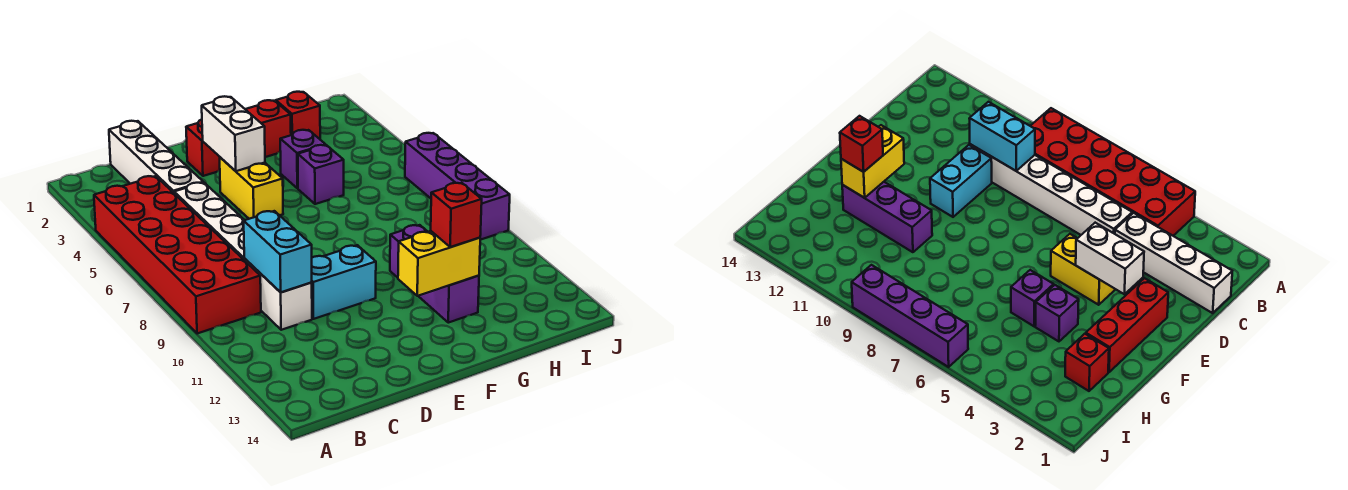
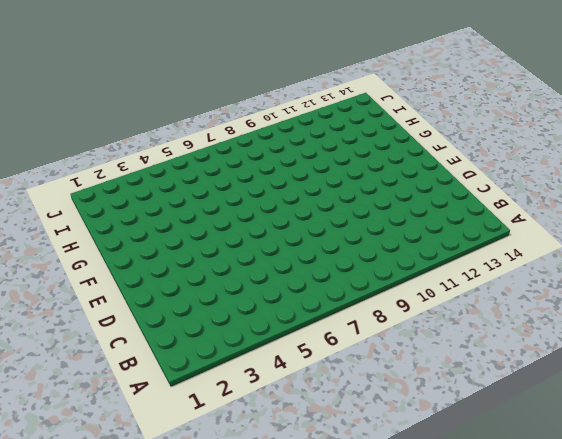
none -> red brick A4:B9 level 1
none -> white brick C1:C4 level 1
none -> white brick C5:C10 level 1

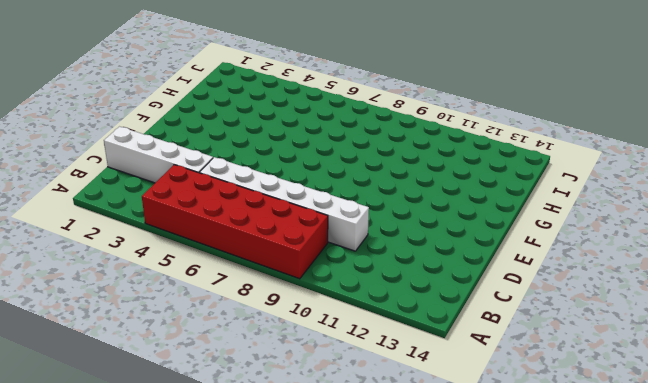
none -> cyan brick D10:E10 level 1
none -> red brick E2:G2 level 1
none -> yellow brick E4:E5 level 1

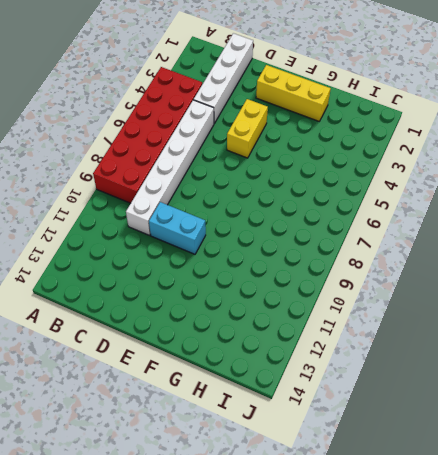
yellow brick E2:G2 level 1 -> red brick E2:G2 level 1
none -> purple brick G4 level 1
none -> purple brick G5 level 1
none -> purple brick G10:G12 level 1

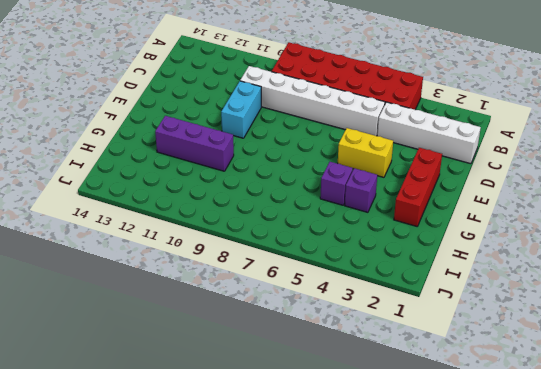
none -> red brick H2 level 1
none -> purple brick J6:J9 level 1
none -> cyan brick C9:C10 level 2

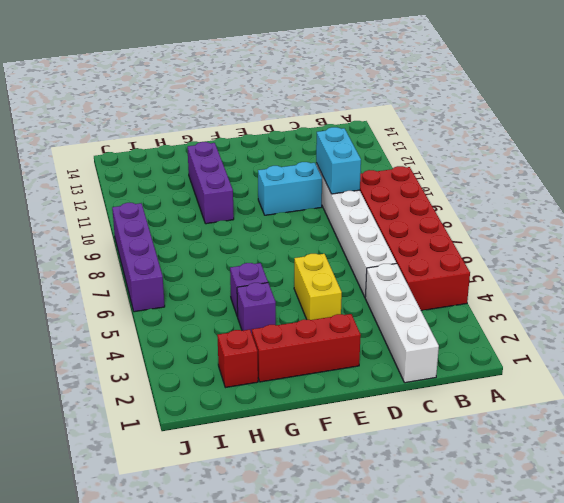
none -> white brick E3:E4 level 2
none -> yellow brick F12:G12 level 2
none -> red brick G12 level 3

